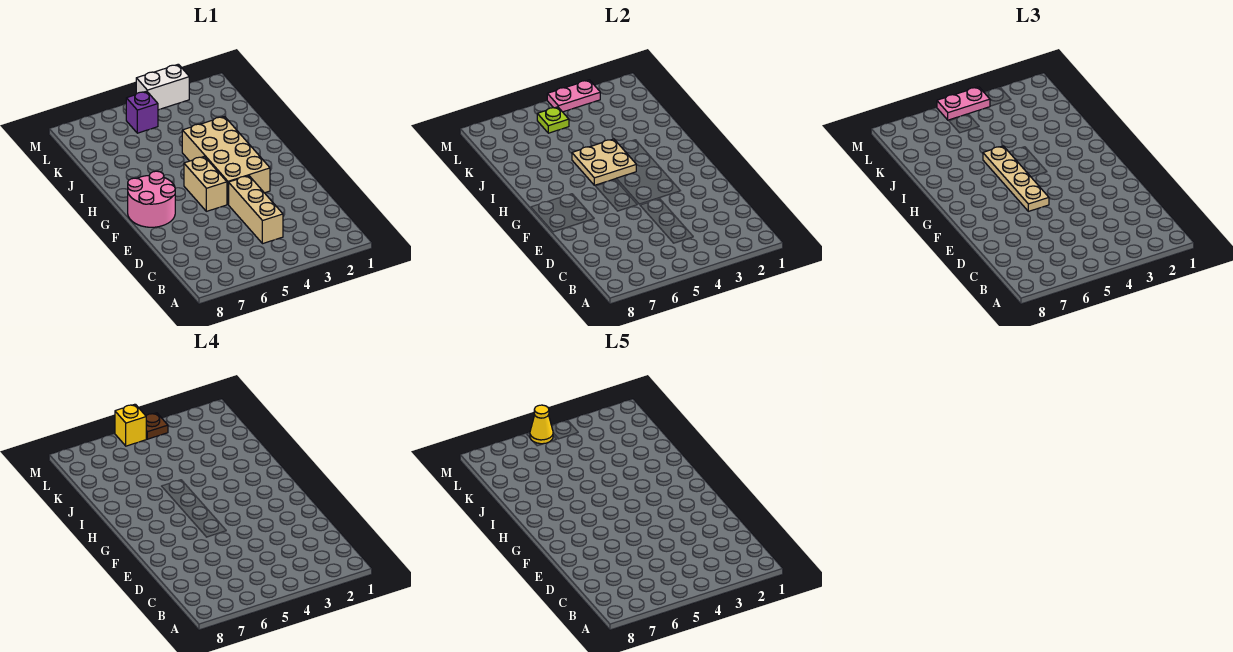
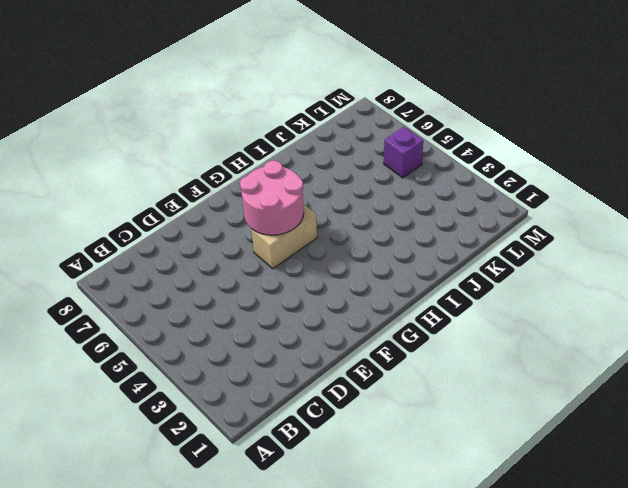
pink round brick F5:G6 level 2 -> pink round brick F7:G8 level 1
none -> tan brick C4:E4 level 1
none -> tan brick F3:I4 level 1
none -> white brick M3:M4 level 1

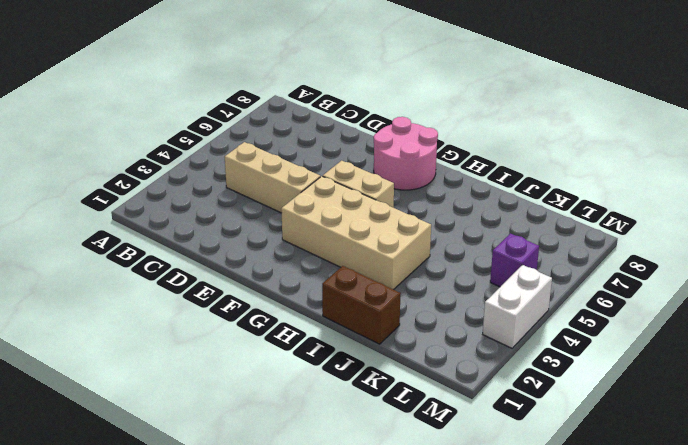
brown brick I1:J1 level 1 -> none
none -> tan plate H4:I5 level 2
none -> lime plate L5 level 2
none -> pink plate M3:M4 level 2

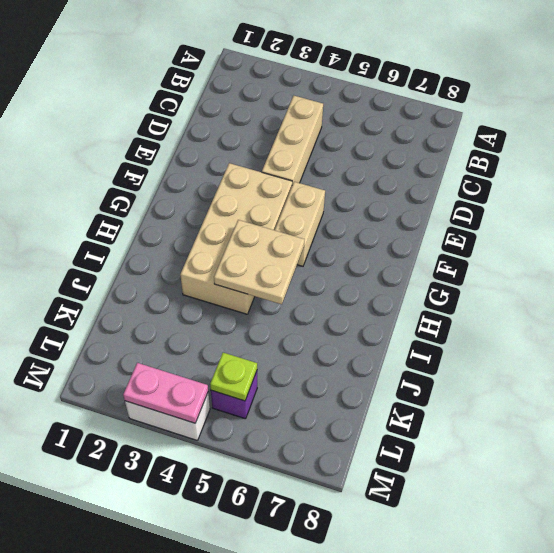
none -> pink round brick F7:G8 level 1
none -> tan plate F5:I5 level 3
none -> pink plate M4:M5 level 3

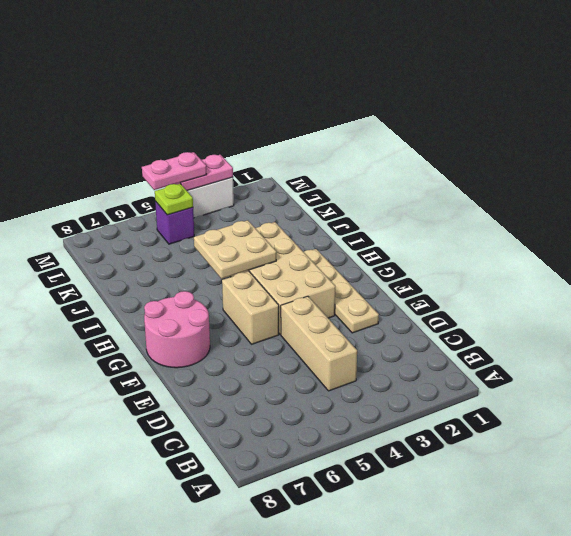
tan plate E2:H2 level 1 -> tan plate F5:I5 level 3
none -> brown plate M4 level 4
none -> yellow brick M5 level 4
none -> yellow cone M5 level 5

